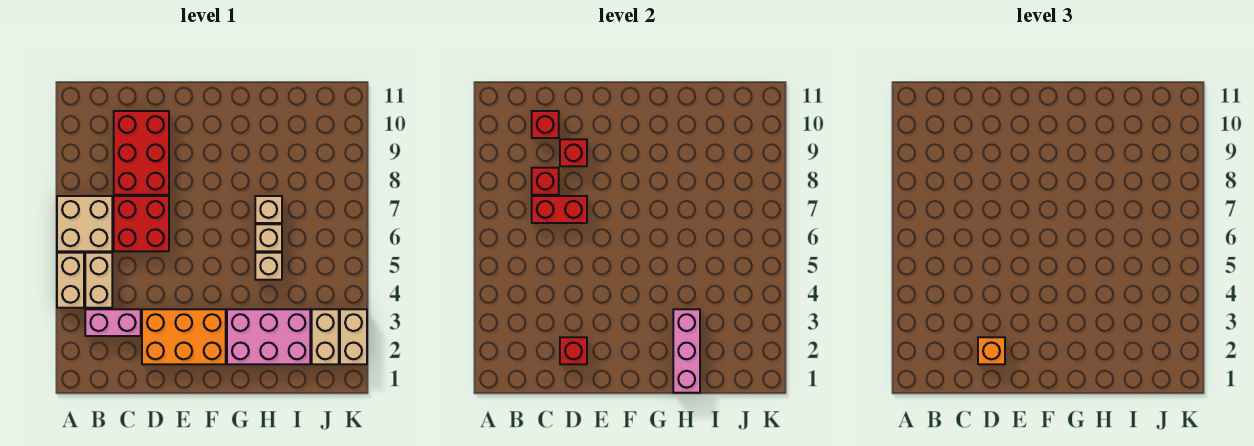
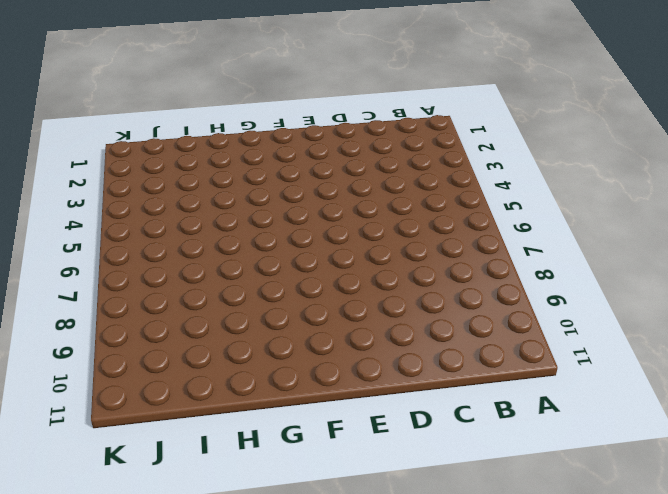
none -> tan brick A4:A5 level 1
none -> tan brick A6:B7 level 1
none -> pink brick B3:C3 level 1

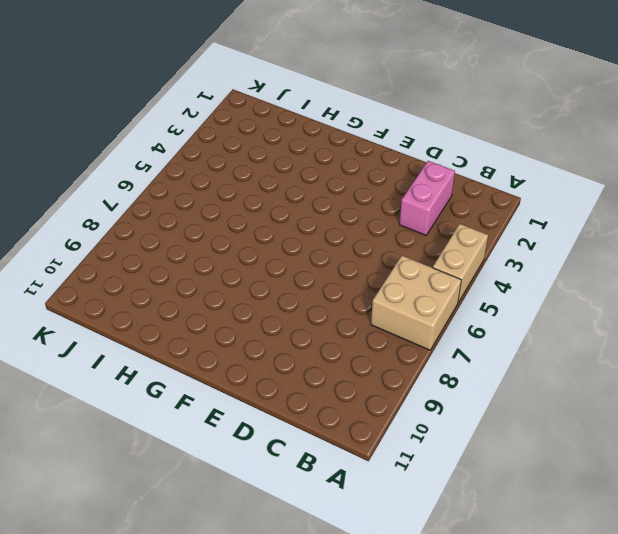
pink brick C2:C3 level 1 -> pink brick B3:C3 level 1
none -> tan brick B4:B5 level 1
none -> red brick C6:D7 level 1
none -> red brick C8:D10 level 1

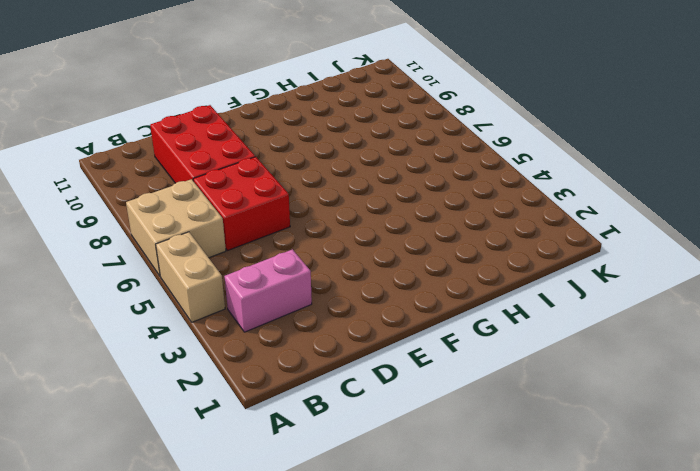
none -> tan brick B4:B5 level 1
none -> orange brick D2:F3 level 1
none -> pink brick G2:I3 level 1

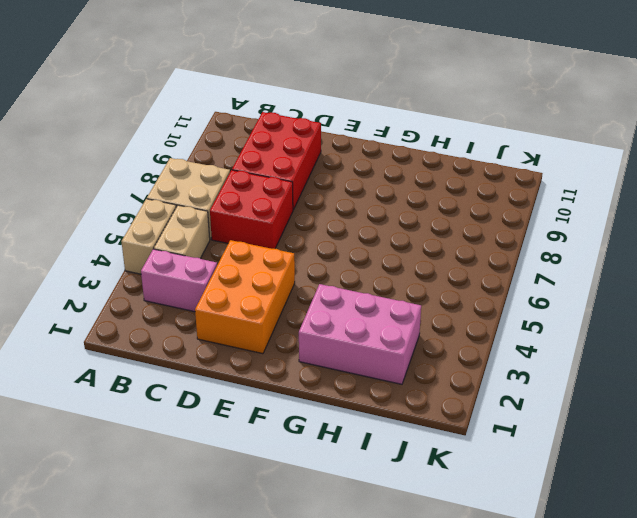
orange brick D2:E4 level 1 -> orange brick D2:F3 level 1
none -> tan brick H5 level 1
none -> tan brick H6 level 1
none -> tan brick H7 level 1

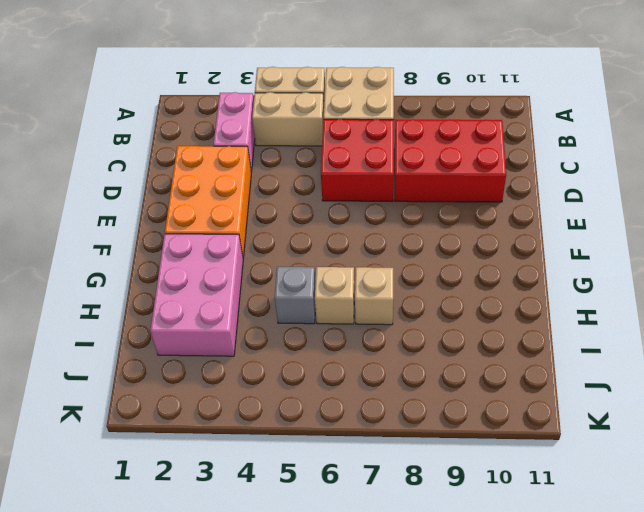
grey brick H5 level 1 -> tan brick H5 level 1
none -> tan brick J2:J3 level 1
none -> tan brick K2:K3 level 1
none -> red brick C7:D7 level 2

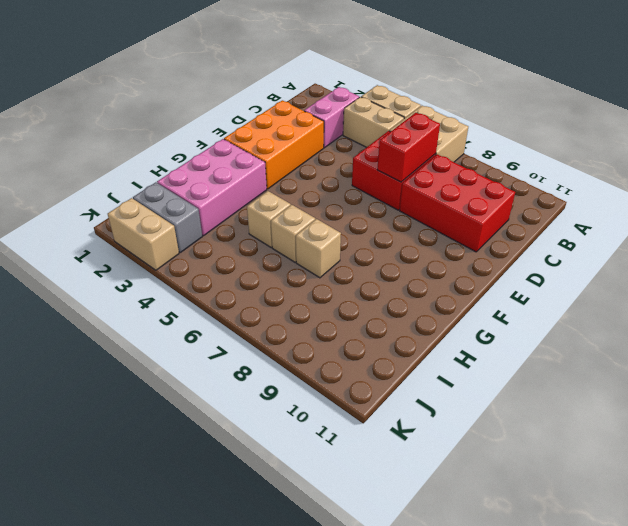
grey brick J2:J3 level 1 -> tan brick J2:J3 level 1
none -> red brick C8 level 2
none -> red brick C10 level 2
none -> red brick D2 level 2

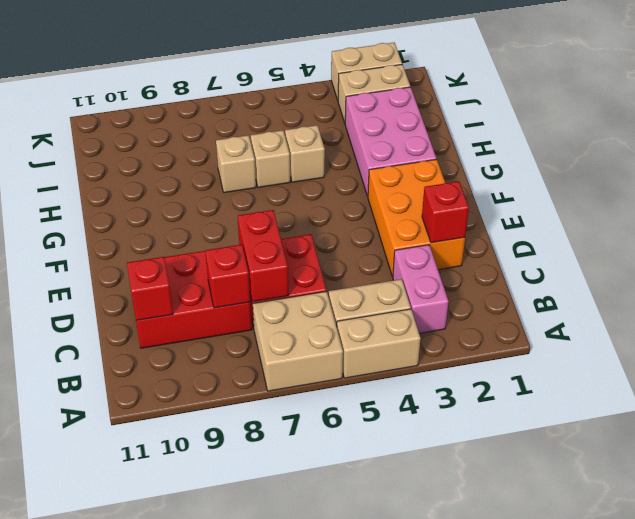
none -> red brick D9 level 2
none -> pink brick H1:H3 level 2
none -> orange brick D2 level 3

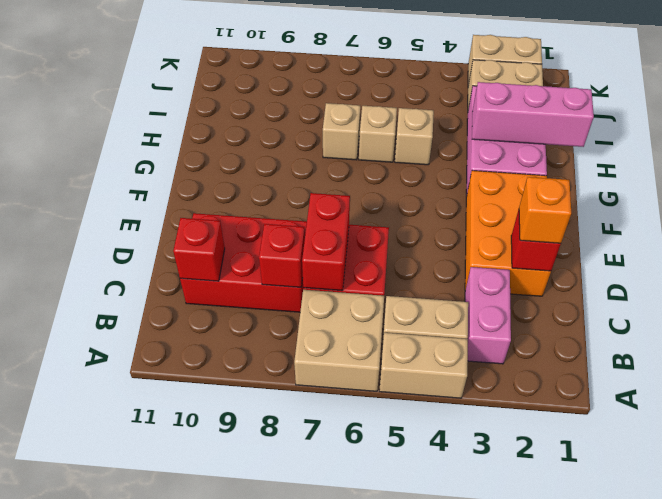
none -> red brick D9 level 2

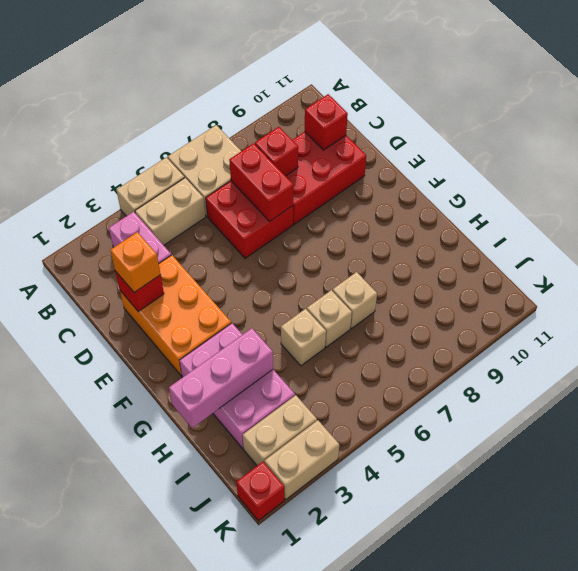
red brick K1 level 1 -> red brick D9 level 2

